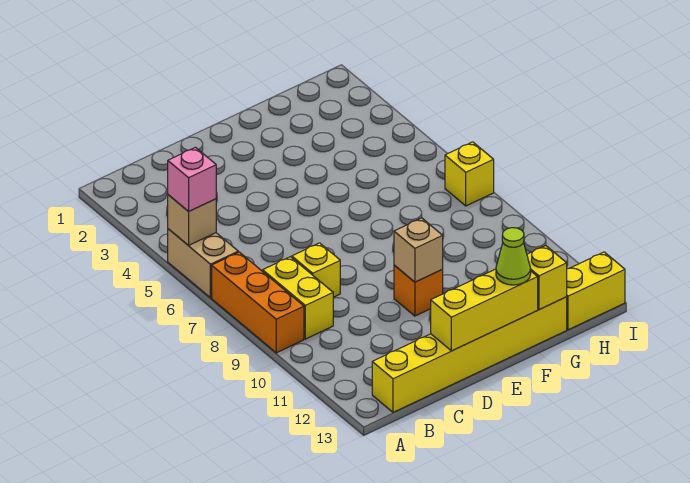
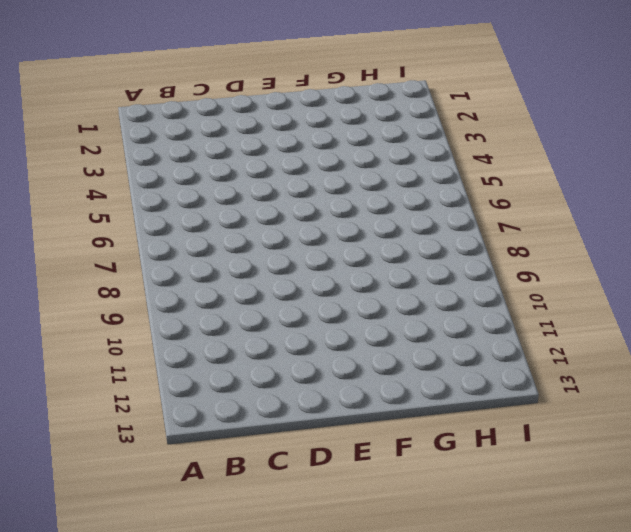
none -> tan brick A5:A6 level 1
none -> orange brick A7:A9 level 1
none -> yellow brick B8:B9 level 1

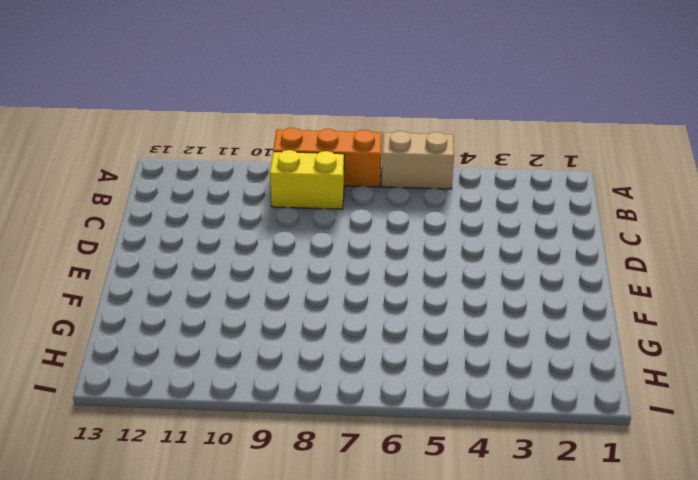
none -> yellow brick B13:G13 level 1
none -> yellow brick C8 level 1
none -> orange brick E10 level 1

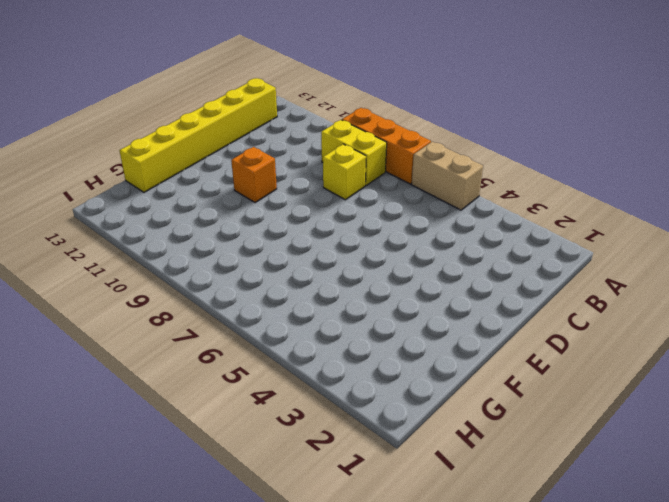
none -> yellow brick H13:I13 level 1
none -> yellow brick I7 level 1
none -> tan brick A5 level 2

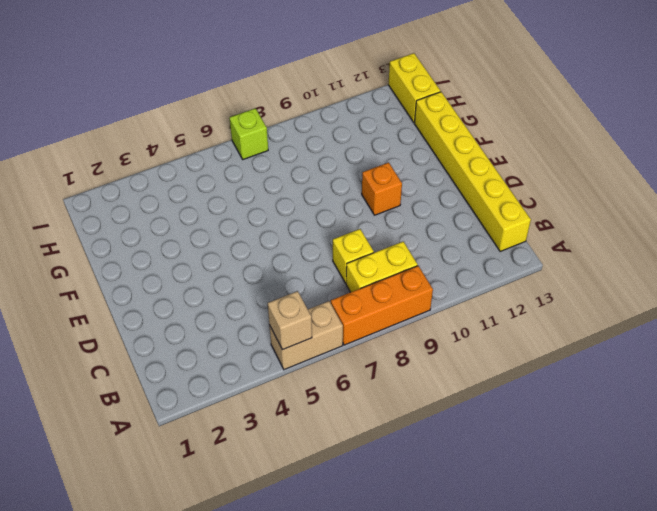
lime brick I7 level 1 -> yellow brick I7 level 1
none -> yellow brick D13:F13 level 2
none -> tan brick E10 level 2
none -> yellow brick G13 level 2

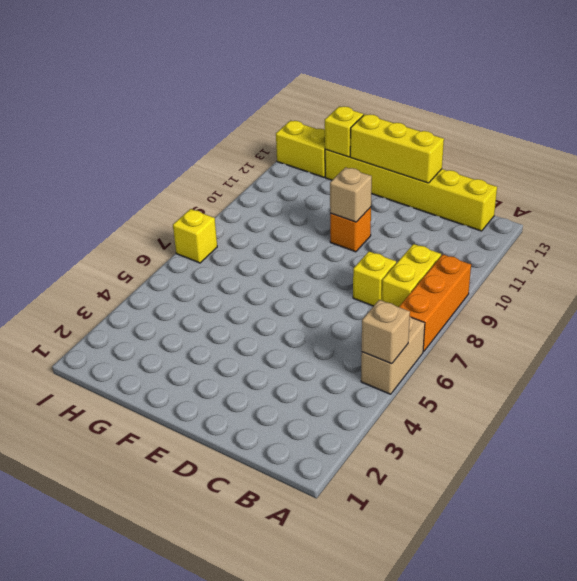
none -> pink brick A5 level 3
none -> lime cone F13 level 3

